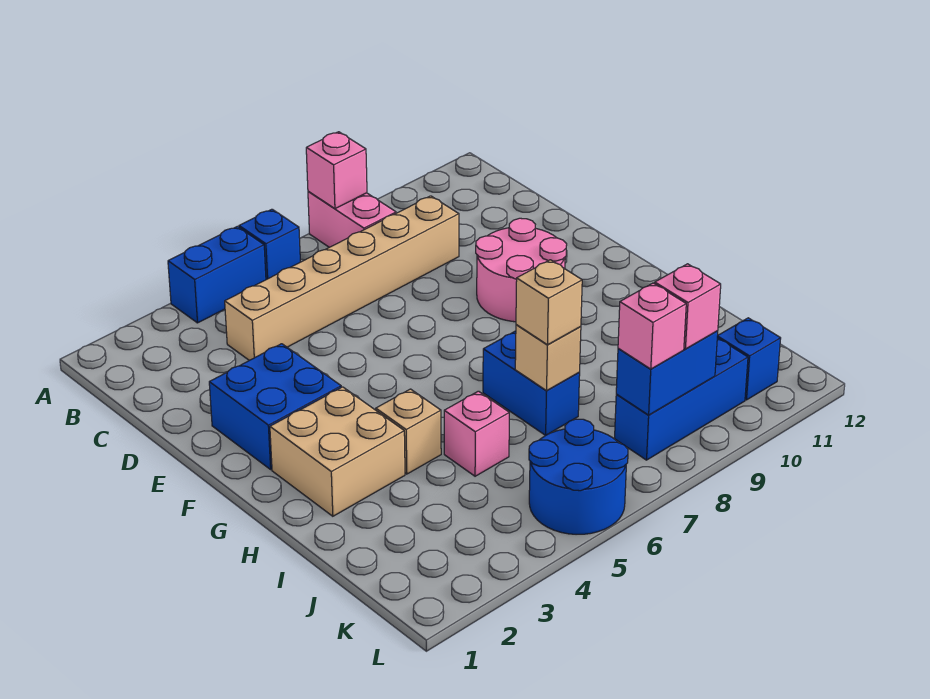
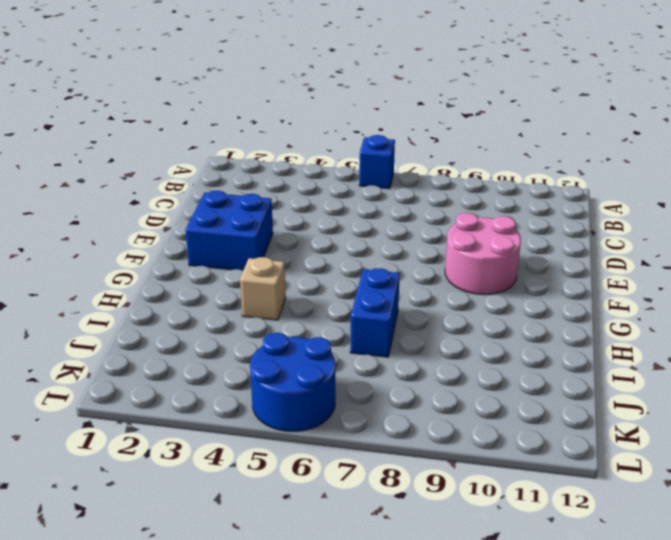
none -> blue brick A4:A5 level 1
none -> pink brick A8:B8 level 1
none -> tan brick C4:C9 level 1

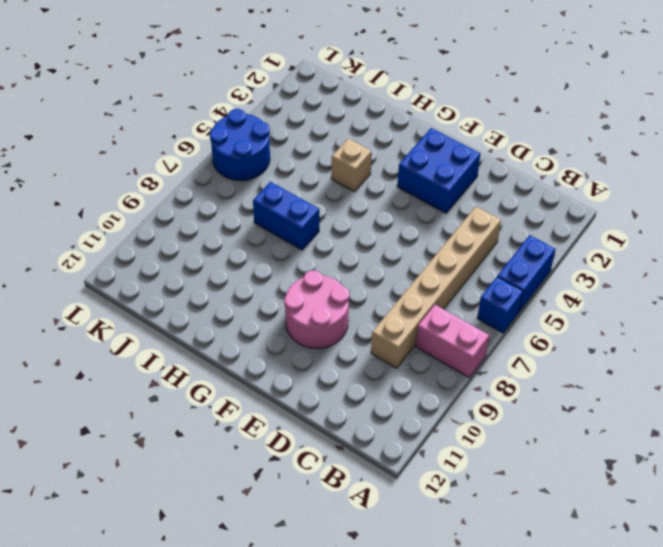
none -> tan brick G2:H3 level 1
none -> pink brick I5 level 1
none -> blue brick K8:K10 level 1

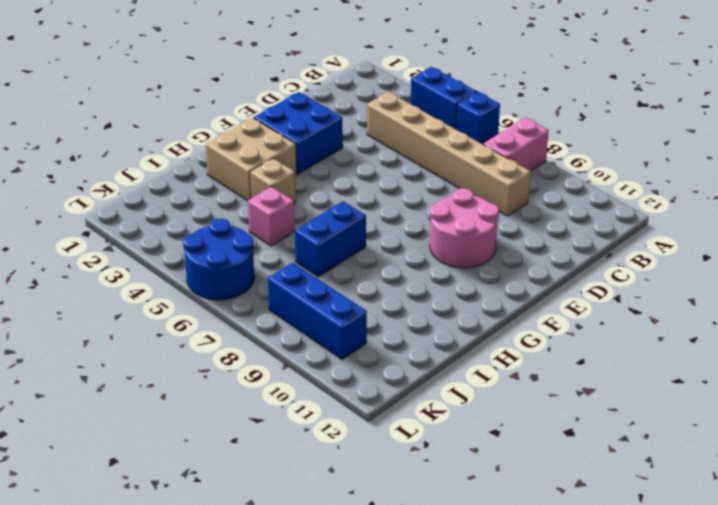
none -> blue brick K11 level 1
none -> pink brick A8 level 2
none -> tan brick I7 level 2

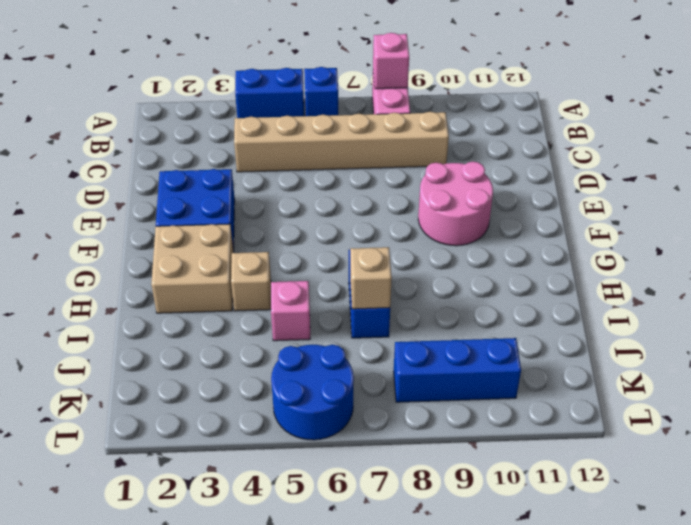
none -> blue brick K11 level 1
none -> blue brick K8:K9 level 2
none -> tan brick I7 level 3

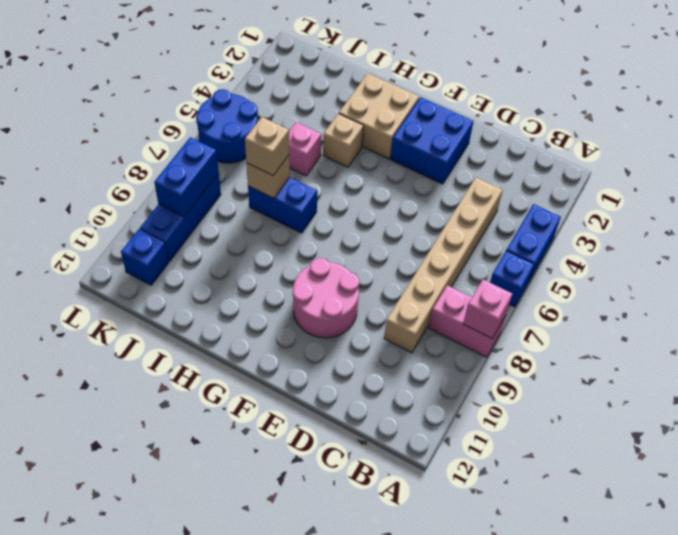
none -> pink brick K8 level 3
none -> pink brick K9 level 3

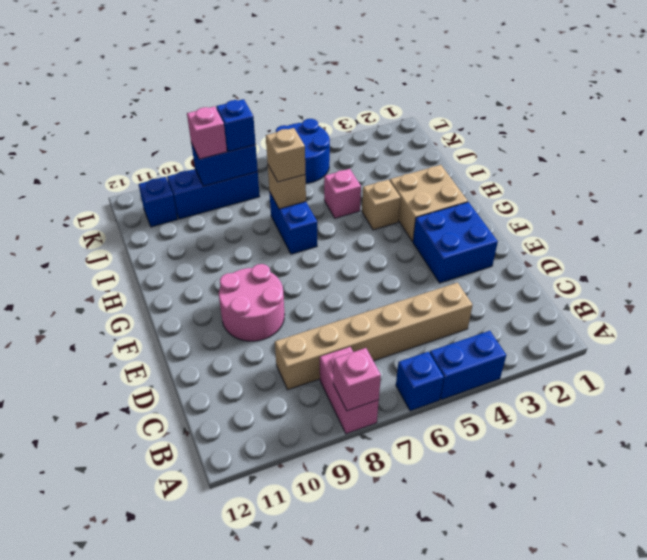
blue brick K8 level 3 -> pink brick K8 level 3

